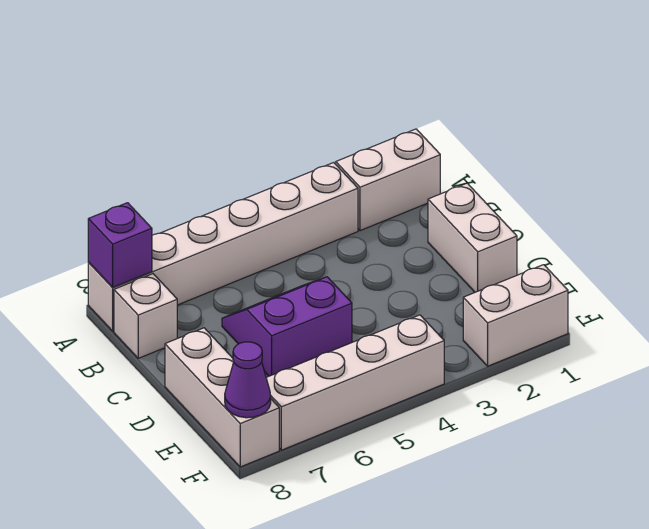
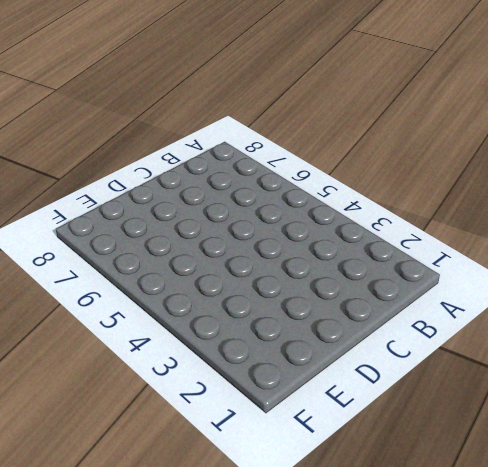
none -> white brick A1:A2 level 1
none -> white brick A3:A8 level 1

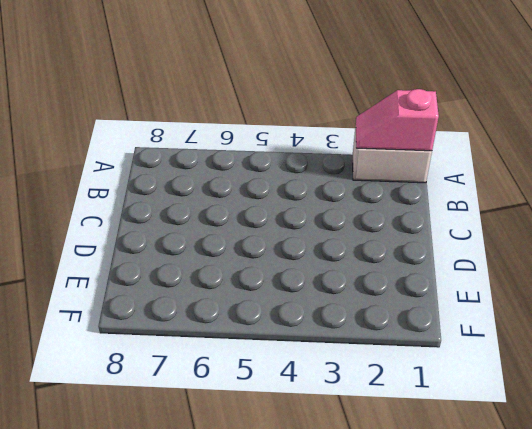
pink slope A1:A2 level 2 top 1 -> none
none -> white brick A3:A8 level 1
none -> white brick B8 level 1

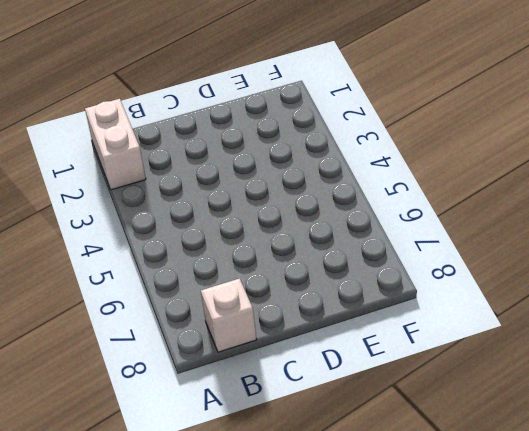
none -> white brick A3:A8 level 1
none -> white brick C1:D1 level 1

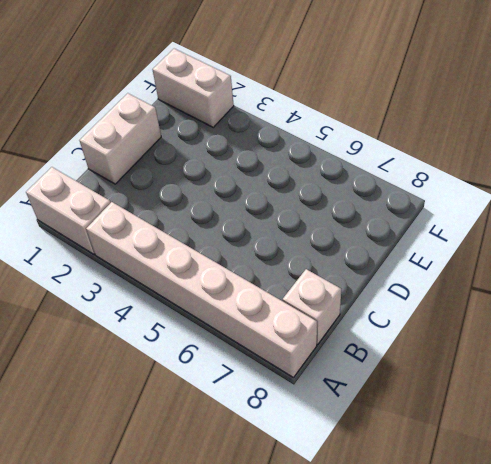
none -> purple slope C5:D6 level 1 top D
none -> white brick D8:F8 level 1

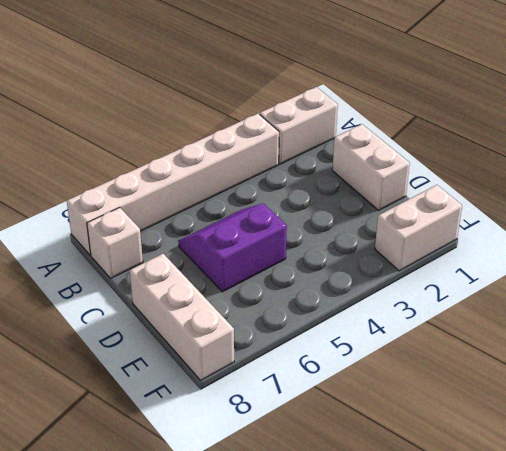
none -> white brick F4:F7 level 1
none -> purple brick A8 level 2

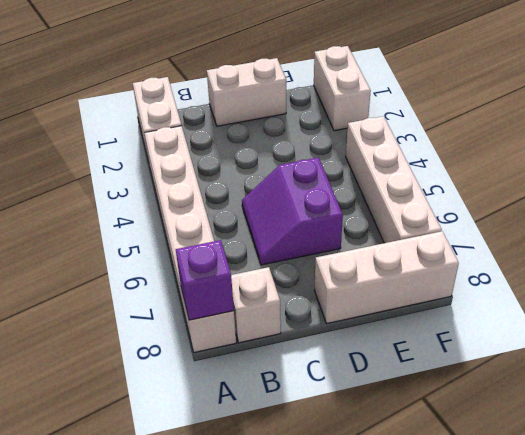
none -> purple cone F8 level 2

